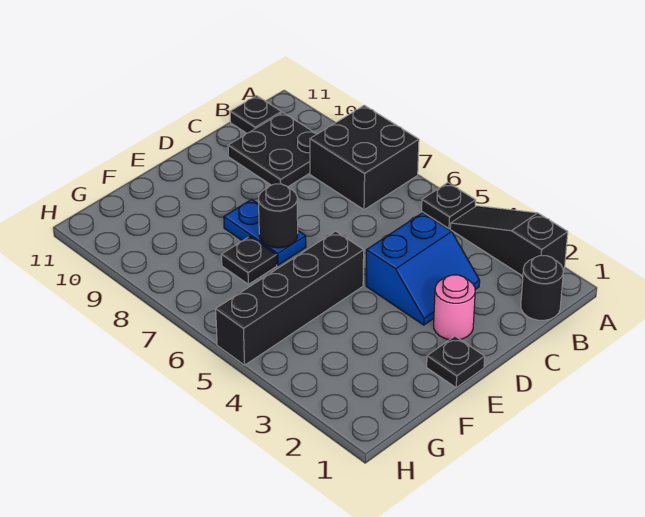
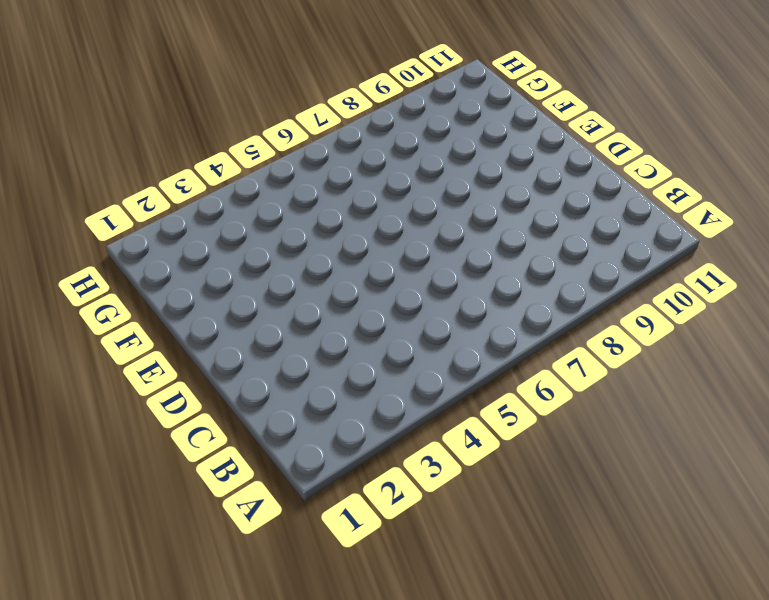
none -> black slope A2:A4 level 1 top 2
none -> black plate A5 level 1
none -> black brick A7:B8 level 1

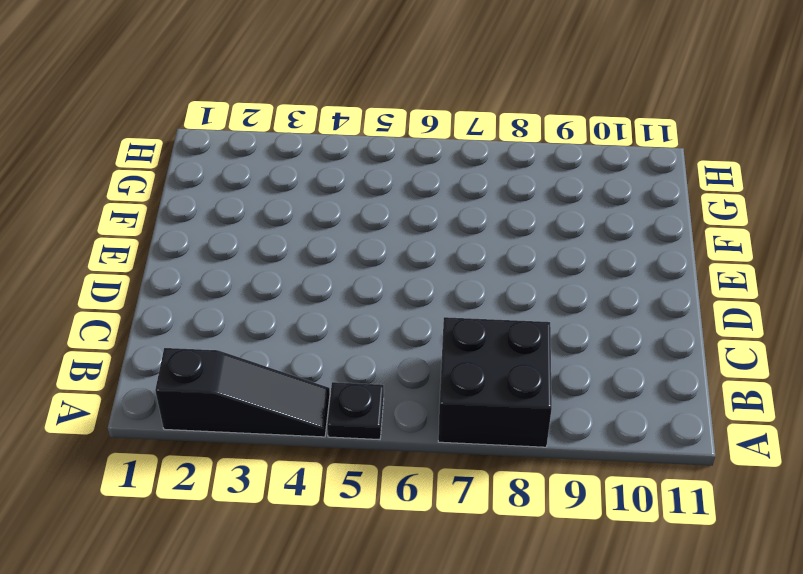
none -> black round brick B1 level 1
none -> black plate B9:C10 level 1
none -> black plate B11 level 1

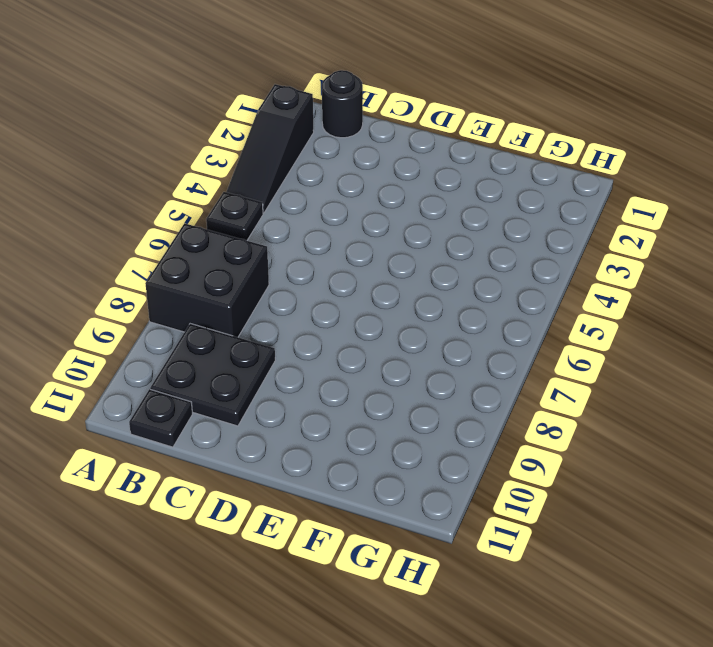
none -> blue slope C3:D4 level 1 top 4
none -> pink round brick D2 level 1
none -> black plate E1 level 1

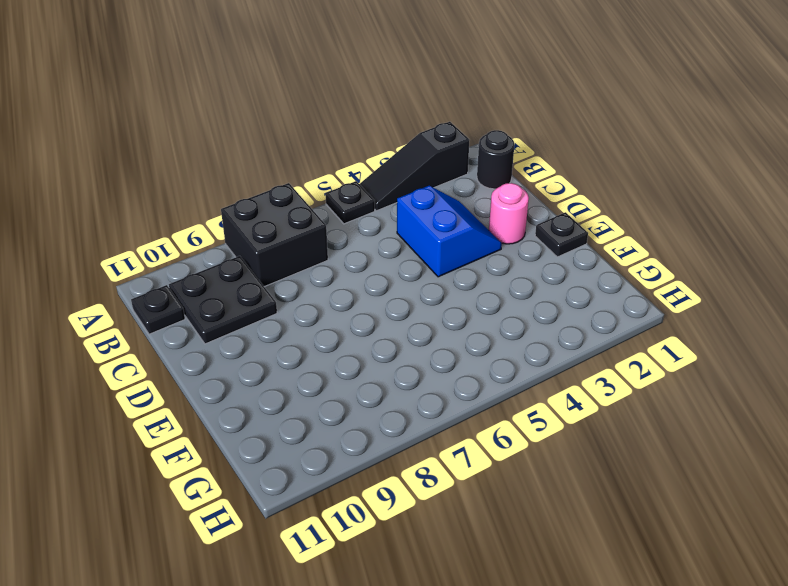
none -> black brick E5:H5 level 1
none -> blue plate E7:E8 level 1
none -> black plate F7 level 1

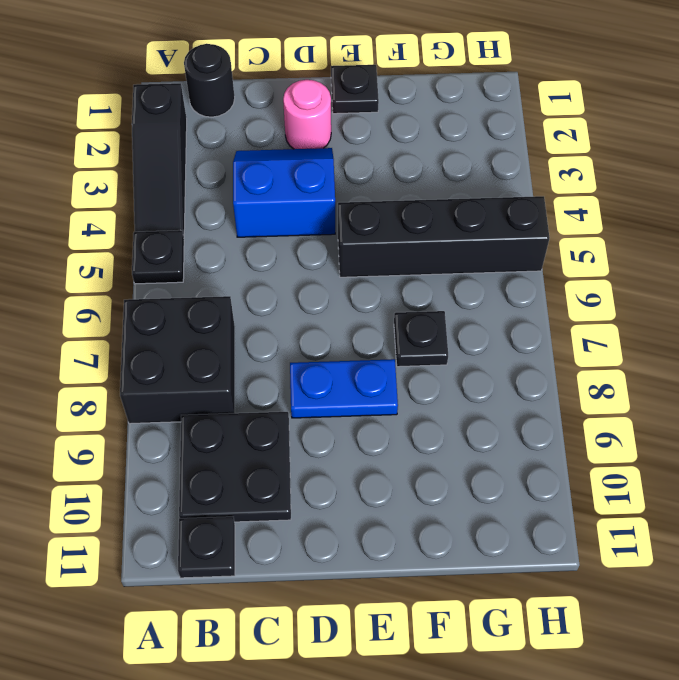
blue plate D8:E8 level 1 -> blue plate E7:E8 level 1
none -> black round brick E7 level 2

